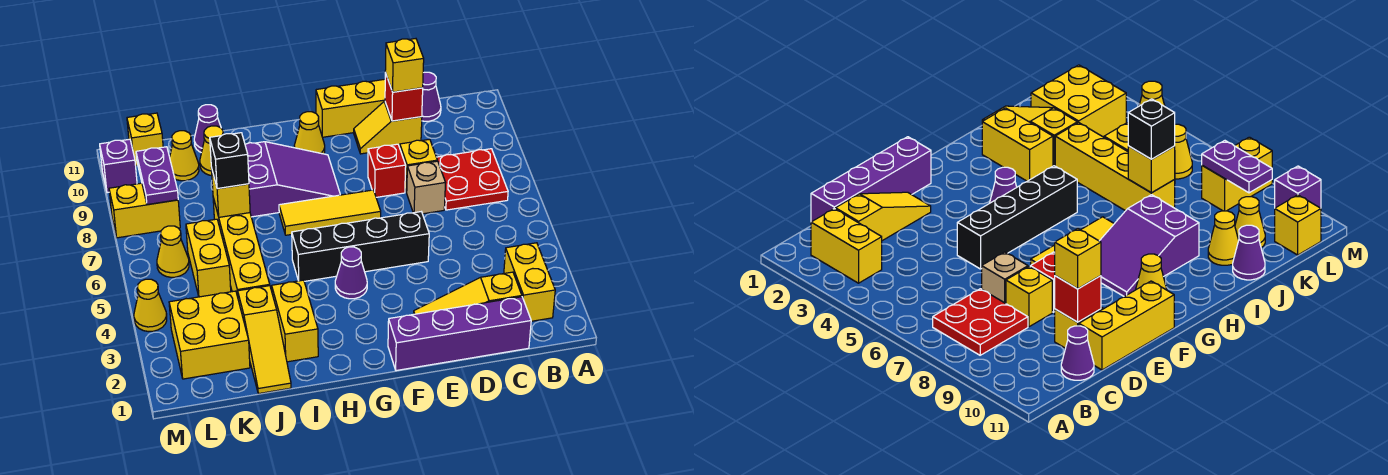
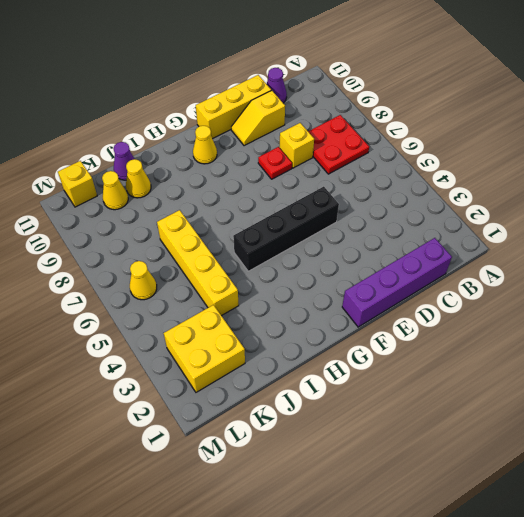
red plate E8 level 1 -> red brick E8 level 1
none -> yellow brick B2:B3 level 1
none -> yellow slope C2:E2 level 1 top C
none -> tan brick D7 level 1
none -> yellow tile F7:H7 level 1

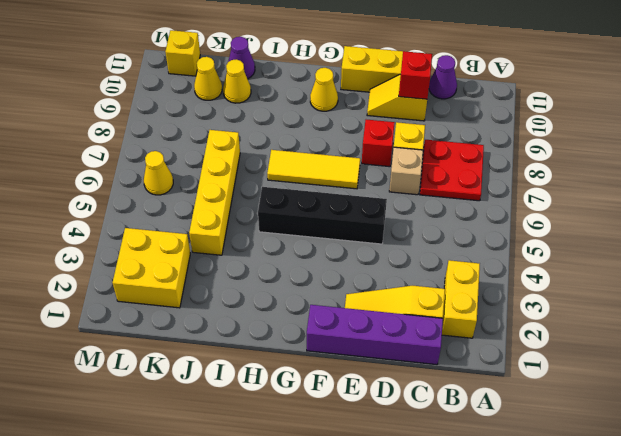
none -> purple cone G4 level 1
none -> purple slope G8:I9 level 1 top I
none -> yellow brick I2:I3 level 1
none -> yellow slope J1:J3 level 1 top 3

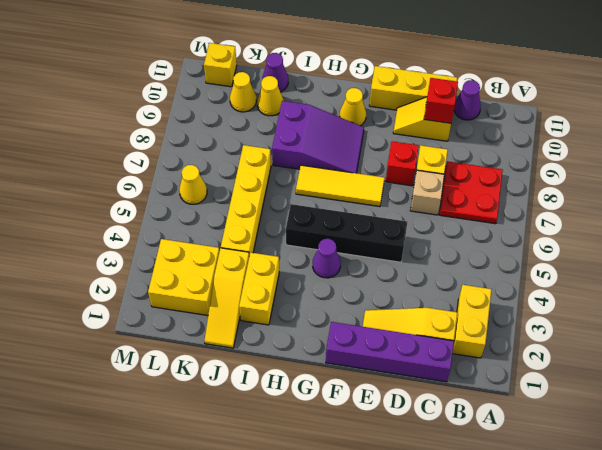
none -> yellow brick K5:K6 level 1
none -> yellow brick L8:M8 level 1
none -> yellow cone M4 level 1
none -> purple brick M10 level 1

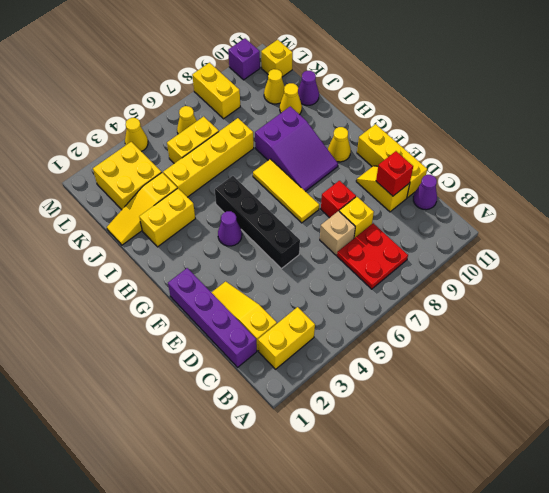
none -> yellow brick J7 level 2
none -> purple plate L8:L9 level 2
none -> yellow brick D10 level 3
none -> black brick J7 level 3

